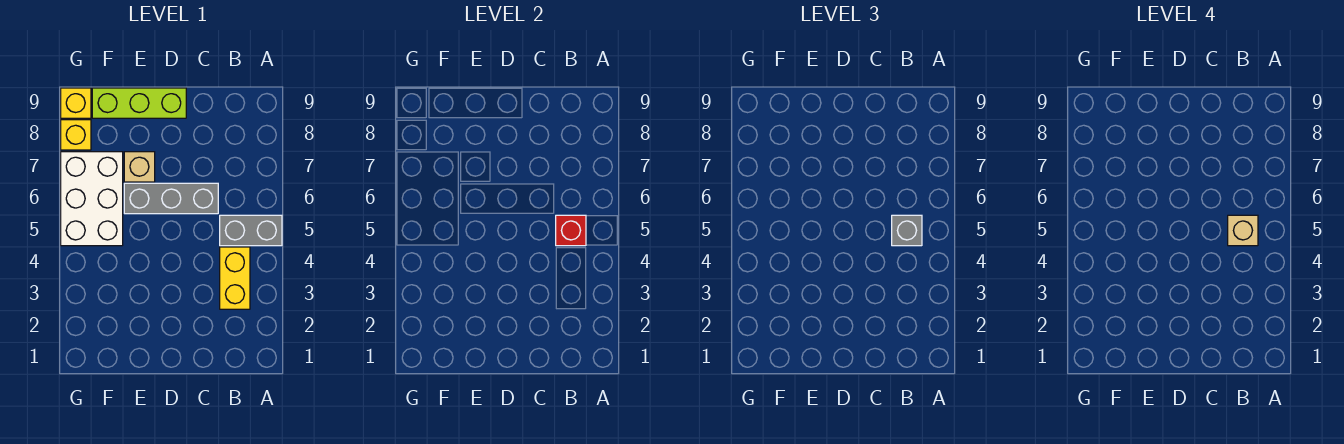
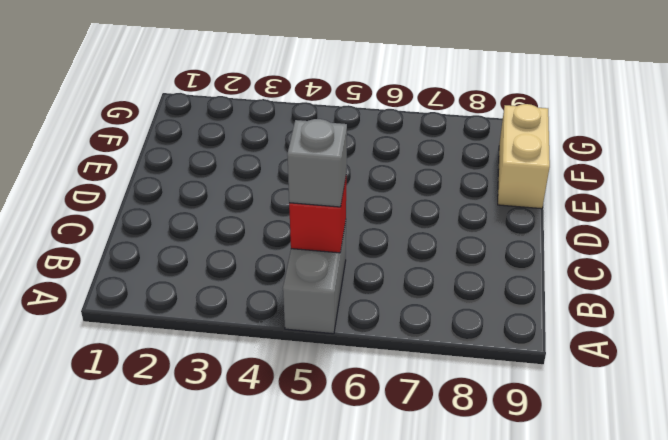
tan brick E9:F9 level 1 -> lime brick D9:F9 level 1
none -> yellow brick B3:B4 level 1
none -> grey brick C6:E6 level 1

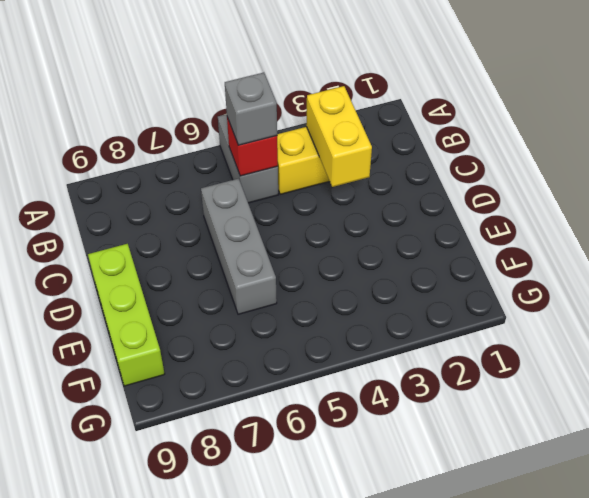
yellow brick B3:C3 level 2 -> none
none -> tan brick E7 level 1
none -> white brick F5:G7 level 1

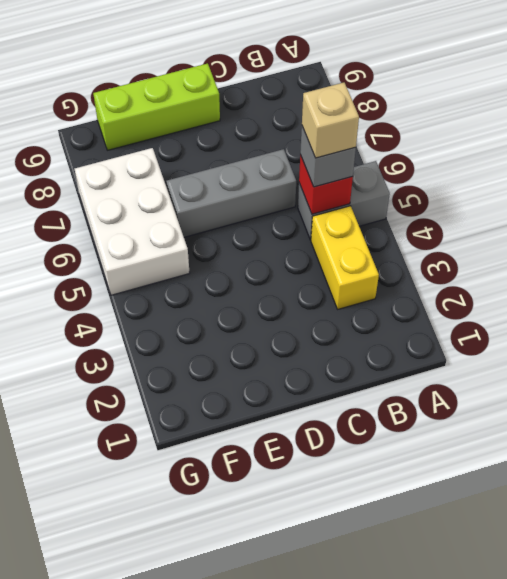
none -> tan brick E7 level 1
none -> yellow brick G8 level 1

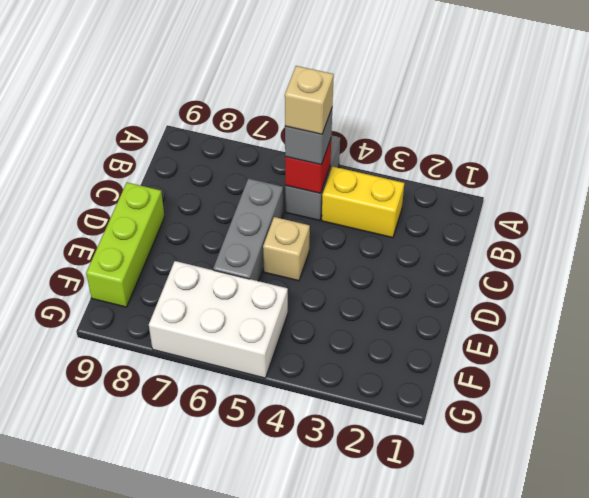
tan brick D5 level 1 -> tan brick E7 level 1
none -> yellow brick G8 level 1
none -> yellow brick G9 level 1

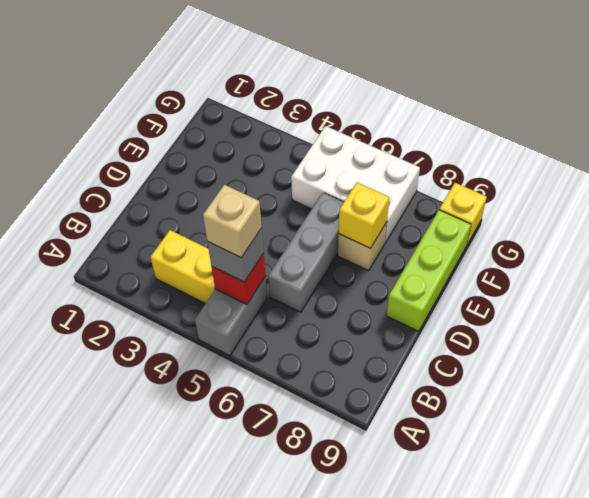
yellow brick E7 level 2 -> yellow brick G8 level 1

